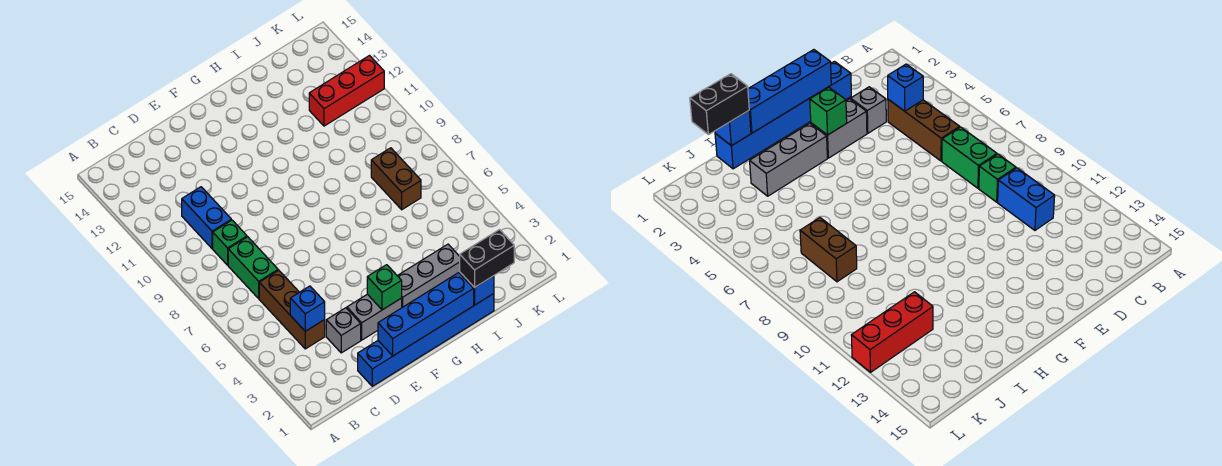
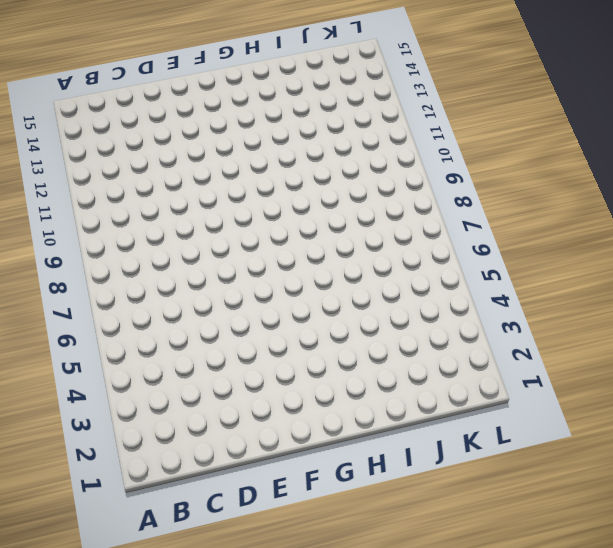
none -> brown brick C4:C6 level 1
none -> green brick C7:C8 level 1
none -> green brick C9 level 1

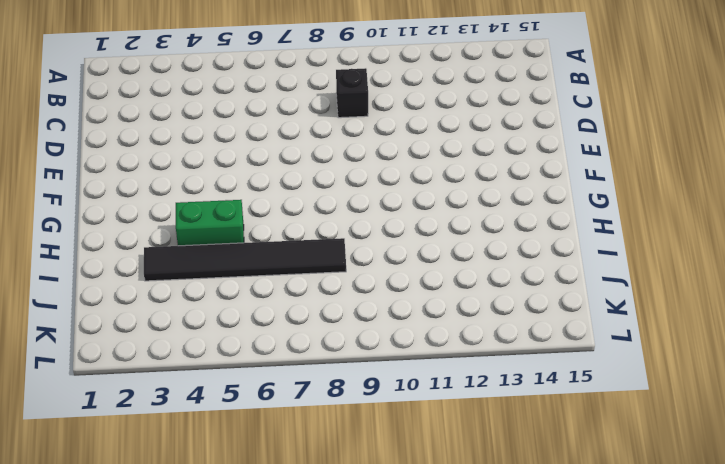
black brick C9 level 1 -> green brick C9 level 1
green brick H4:H5 level 1 -> green brick C7:C8 level 1
black tile I3:I8 level 1 -> grey brick G3:I3 level 1
none -> brown brick C4:C6 level 1
none -> blue brick C10:C11 level 1
none -> blue brick D1:I1 level 1

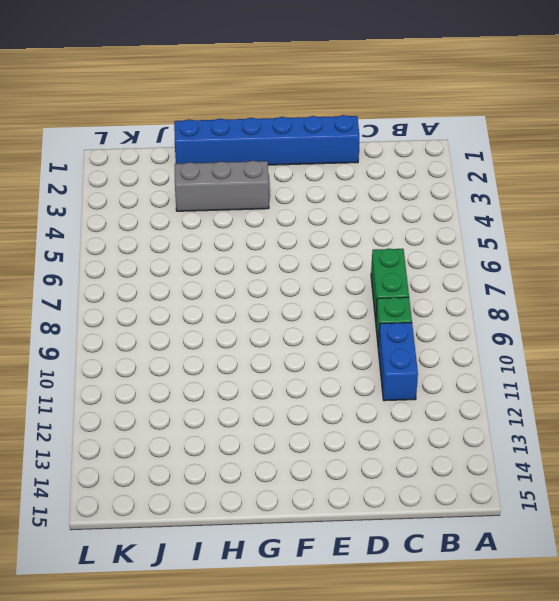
none -> brown brick C4:C6 level 1
none -> grey brick D3 level 1
none -> grey brick E3:F3 level 1

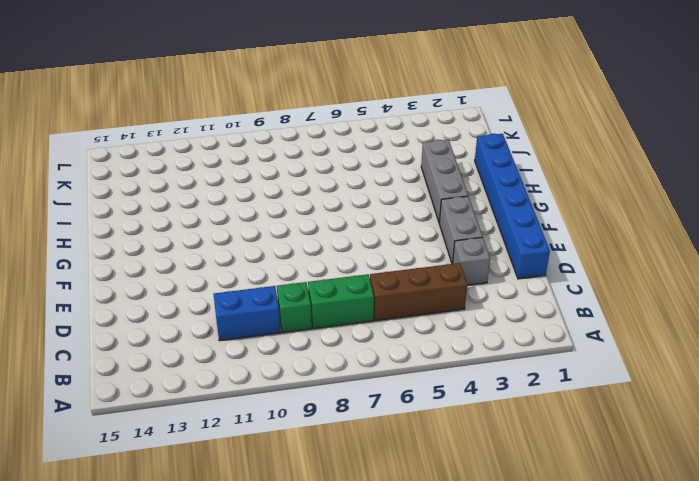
none -> brown brick J7:J8 level 1
none -> red brick J12:L12 level 1
none -> blue brick C4 level 2

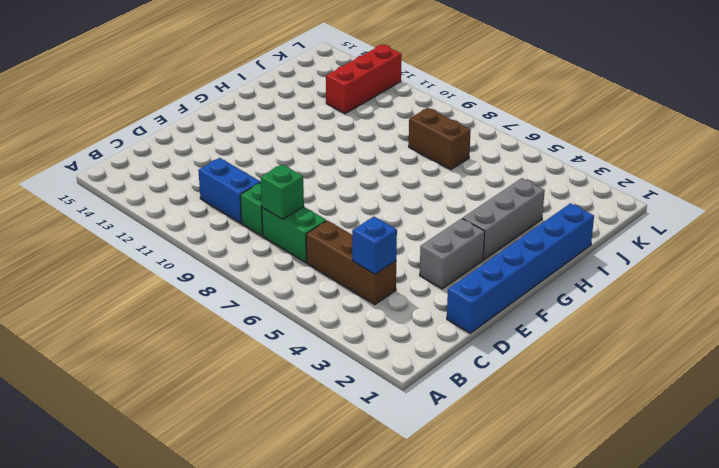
green brick C8 level 2 -> green brick F3 level 2
none -> grey brick D3 level 1
none -> blue brick E1:H1 level 2
none -> blue brick I1 level 2

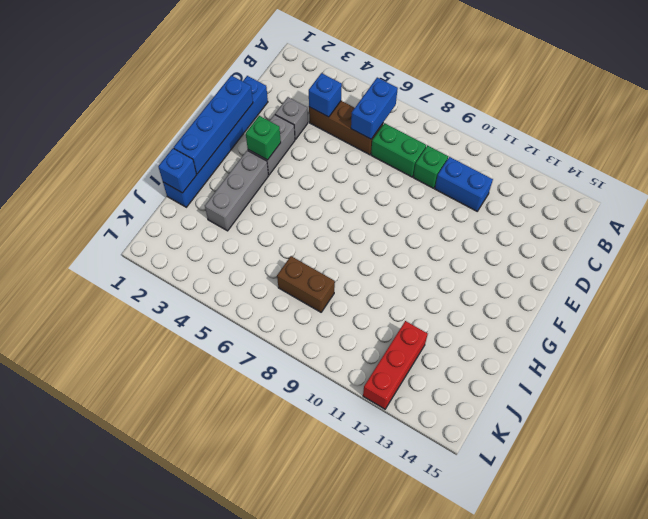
blue brick B6:C6 level 2 -> none
none -> black brick I1:J1 level 3

